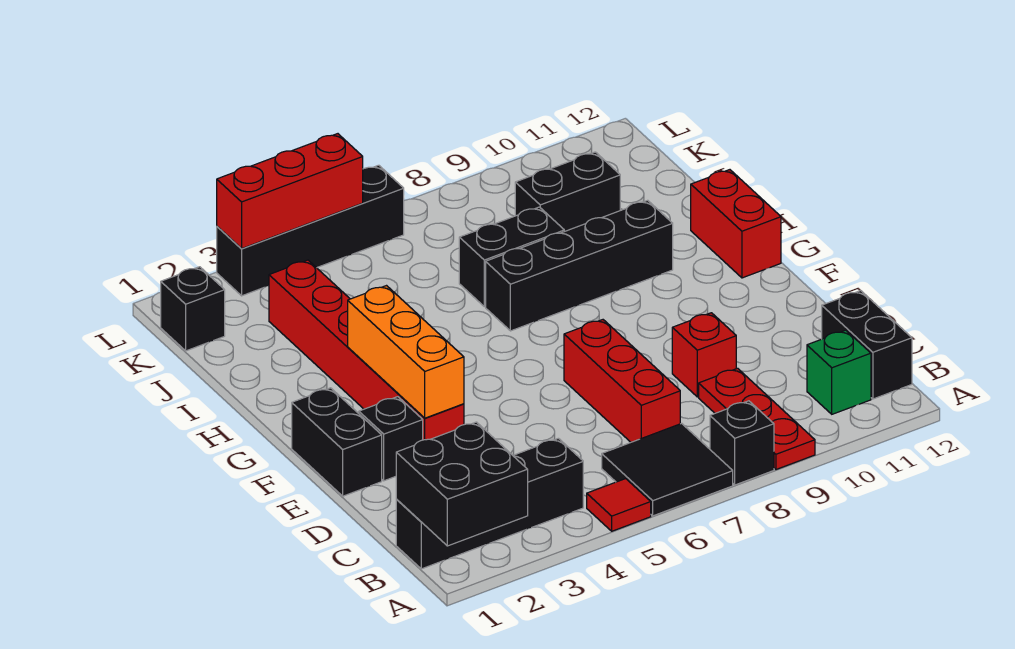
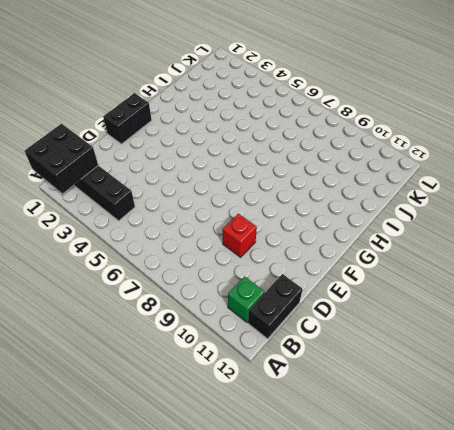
none -> red tile A5 level 1
none -> black tile A6:B7 level 1
none -> black brick A8 level 1

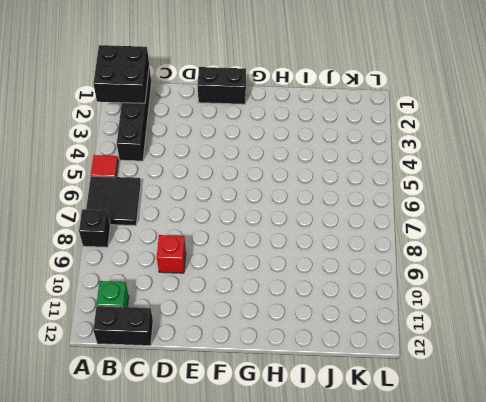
none -> red plate A9:C9 level 1
none -> red brick C7:E7 level 1
none -> black brick E2 level 1

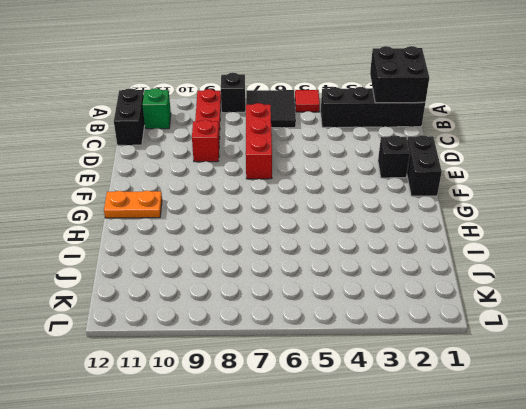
orange plate G11:G12 level 1 -> red brick G12:H12 level 1
none -> red brick E3:J3 level 1
none -> black brick H7:H10 level 1
none -> black brick I7:I8 level 1

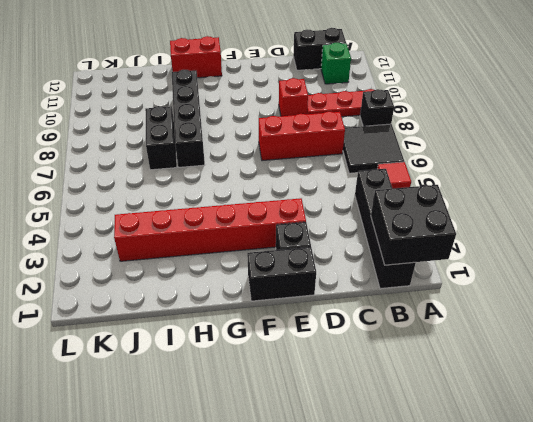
none -> black brick J9:J10 level 1
none -> black brick K1 level 1
none -> black brick L3:L6 level 1

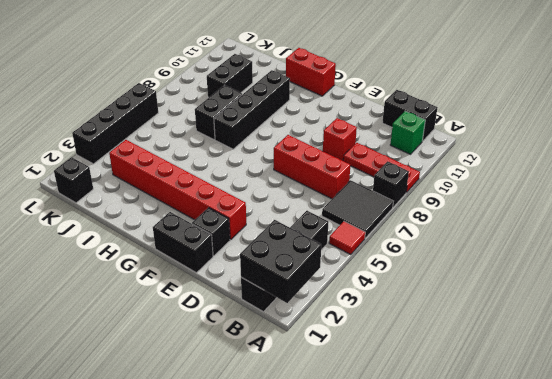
none -> orange brick E3:G3 level 2
none -> red brick L3:L5 level 2

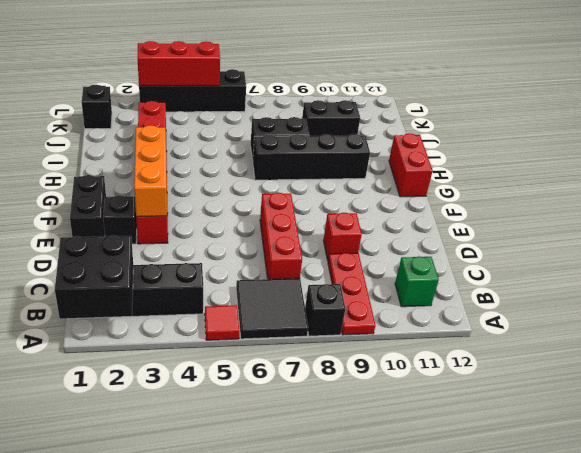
none -> black brick B12:C12 level 1

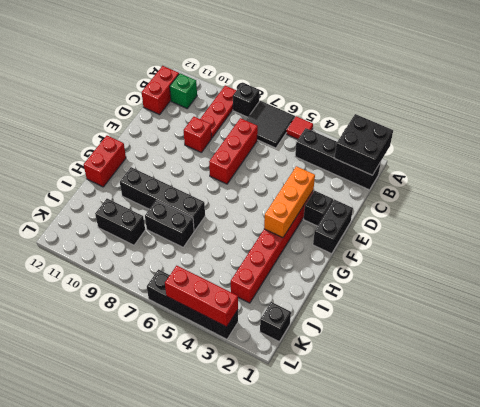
red brick B12:C12 level 1 -> black brick B12:C12 level 1

